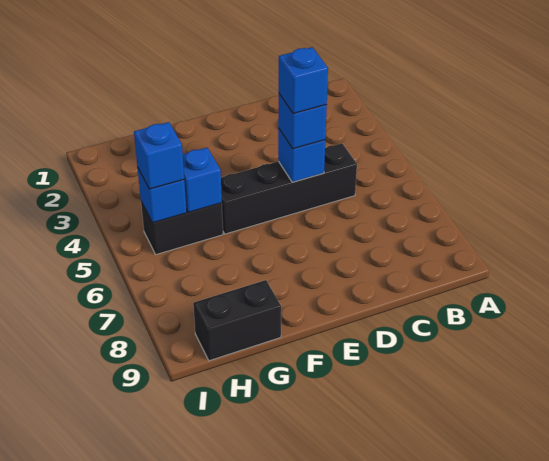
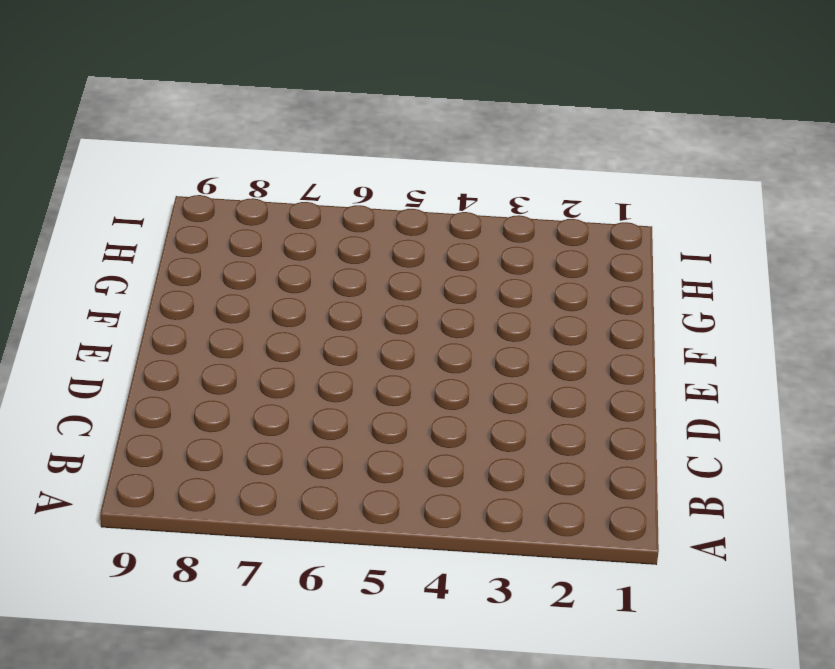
none -> black brick C5:F5 level 1
none -> black brick G5:H5 level 1

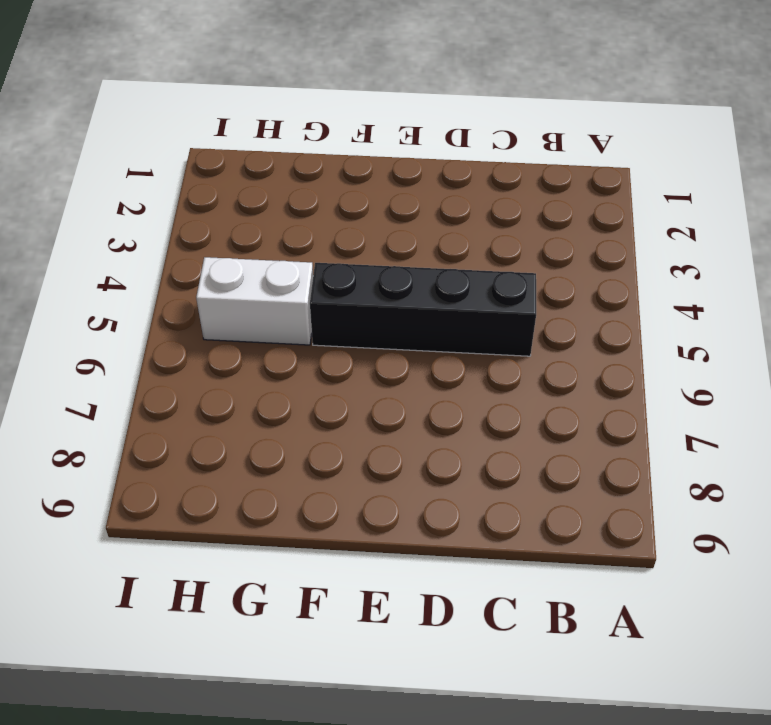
white brick G5:H5 level 1 -> black brick G5:H5 level 1
none -> black brick G9:H9 level 1
none -> blue brick D5 level 2

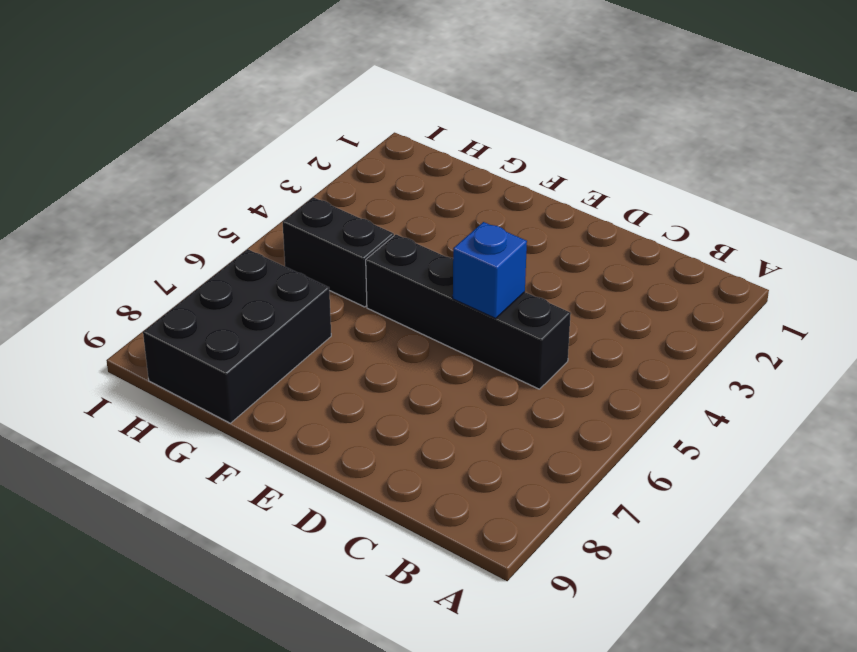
black brick G7:H9 level 1 -> black brick G9:H9 level 1
none -> blue brick G5 level 2
none -> blue brick H5 level 2

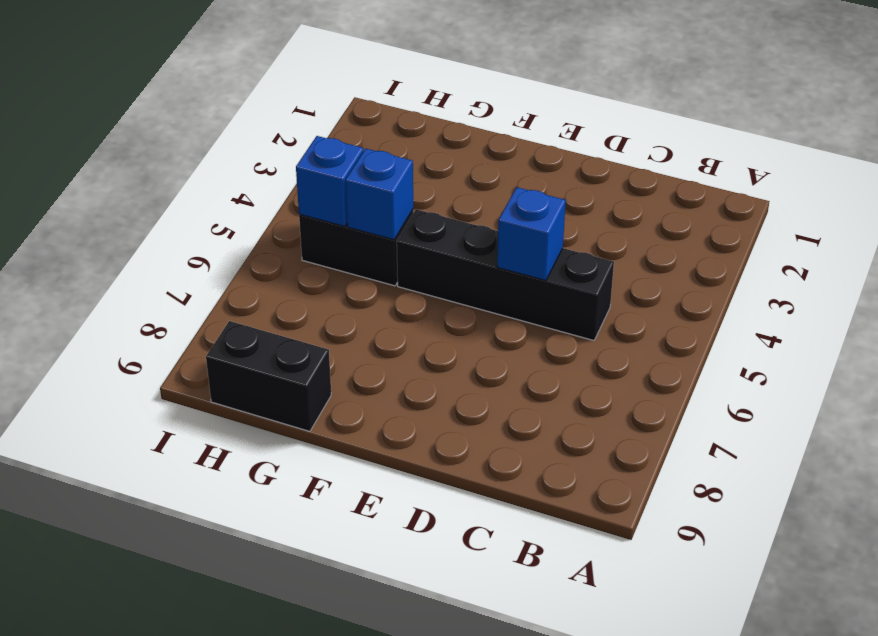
none -> blue brick D5 level 3
none -> blue brick H5 level 3

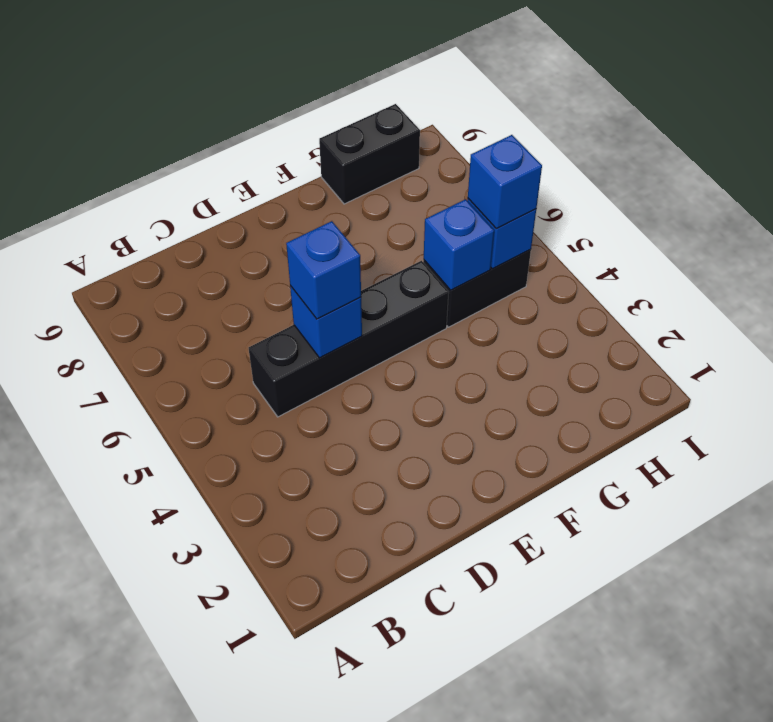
none -> blue brick D5 level 4

